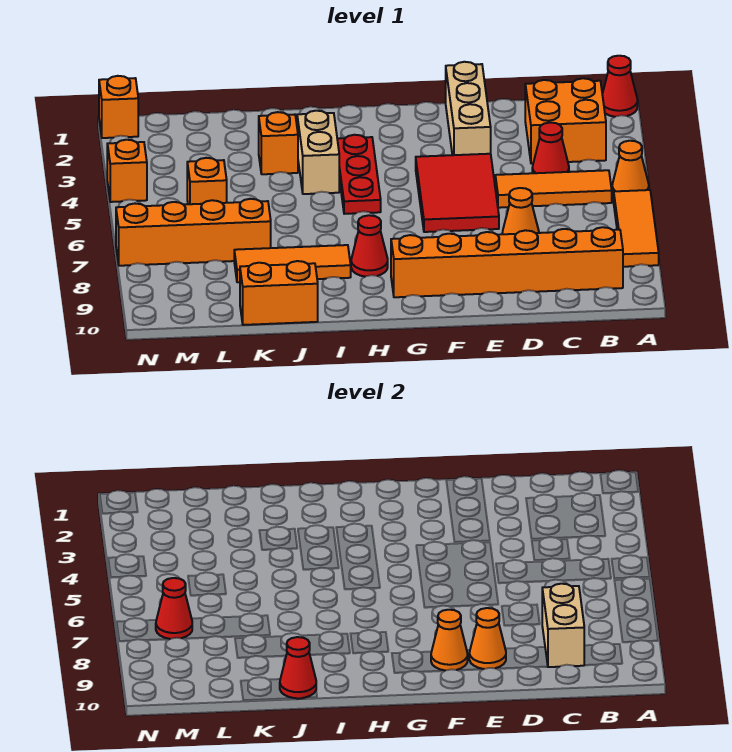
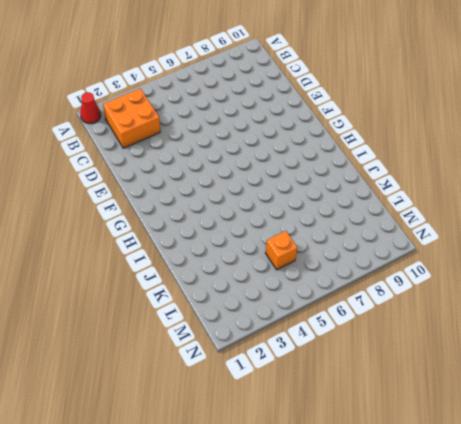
none -> orange cone A5 level 1
none -> orange tile A6:A8 level 1
none -> orange tile B5:D5 level 1

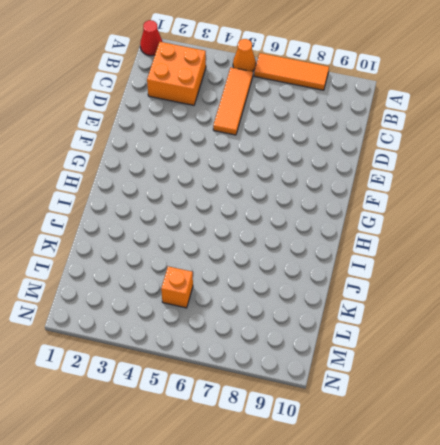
none -> orange brick B9:G9 level 1
none -> red cone C4 level 1
none -> orange cone D7 level 1

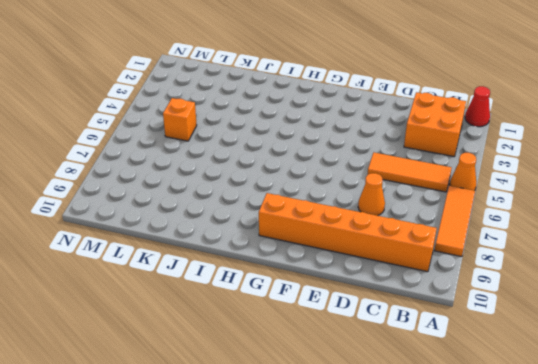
none -> red cone C4 level 1
none -> tan brick E1:E3 level 1
none -> red tile E4:F6 level 1

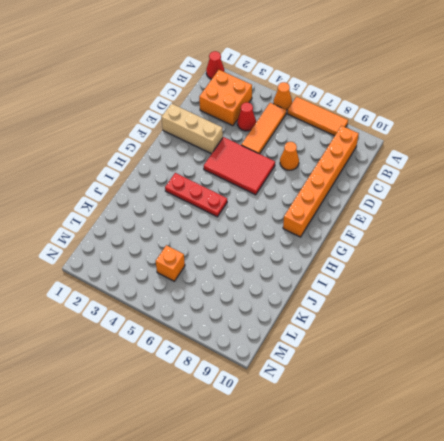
none -> red cone H8 level 1
none -> tan brick I3:I4 level 1
none -> orange tile I8:K8 level 1

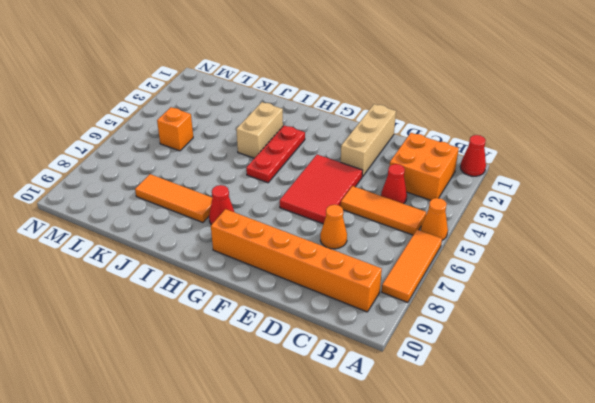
none -> orange brick J3 level 1
none -> orange brick J10:K10 level 1
none -> orange brick K7:N7 level 1

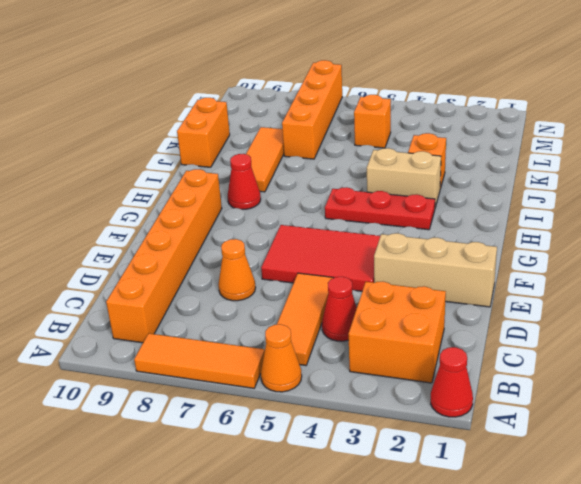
none -> orange brick N1 level 1
none -> orange brick N4 level 1
none -> tan brick C8:C9 level 2

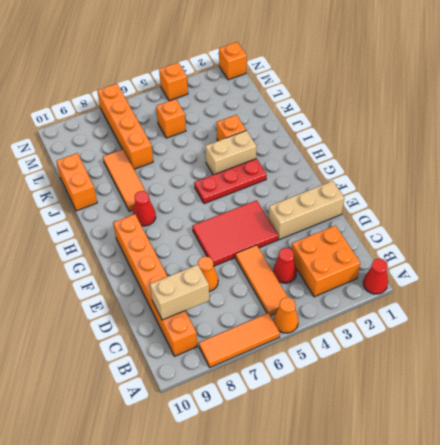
none -> orange cone E9 level 2
none -> orange cone F9 level 2
none -> red cone J10 level 2

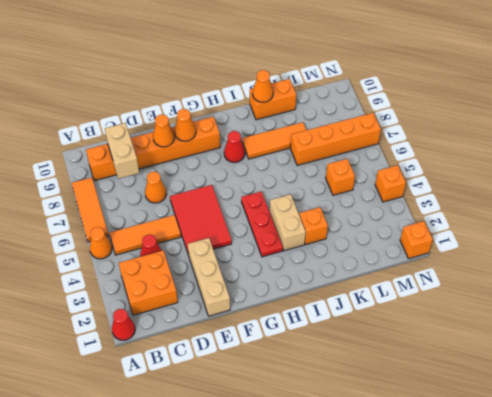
orange cone J10 level 2 -> red cone J10 level 2
none -> red cone M7 level 2

